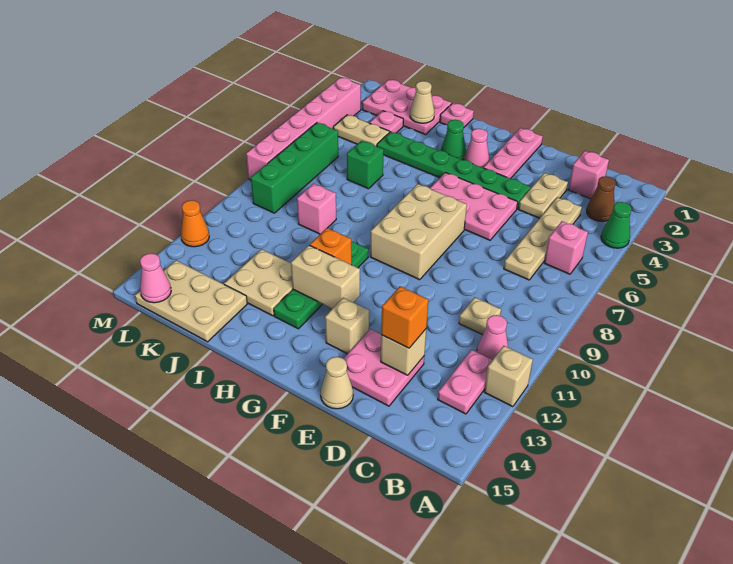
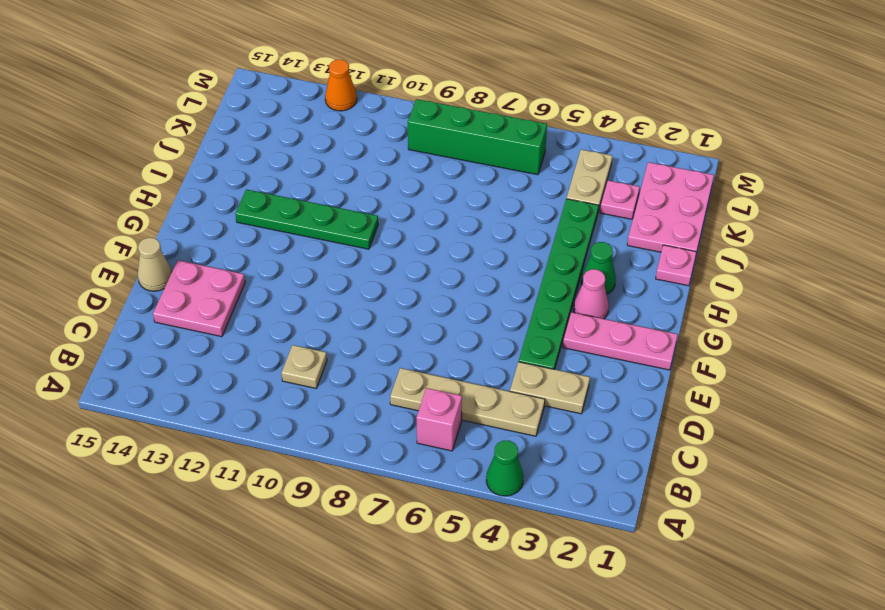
none -> tan brick A12 level 1
none -> brown cone B3 level 1
none -> pink cone B11 level 1
none -> pink plate B12:B13 level 1

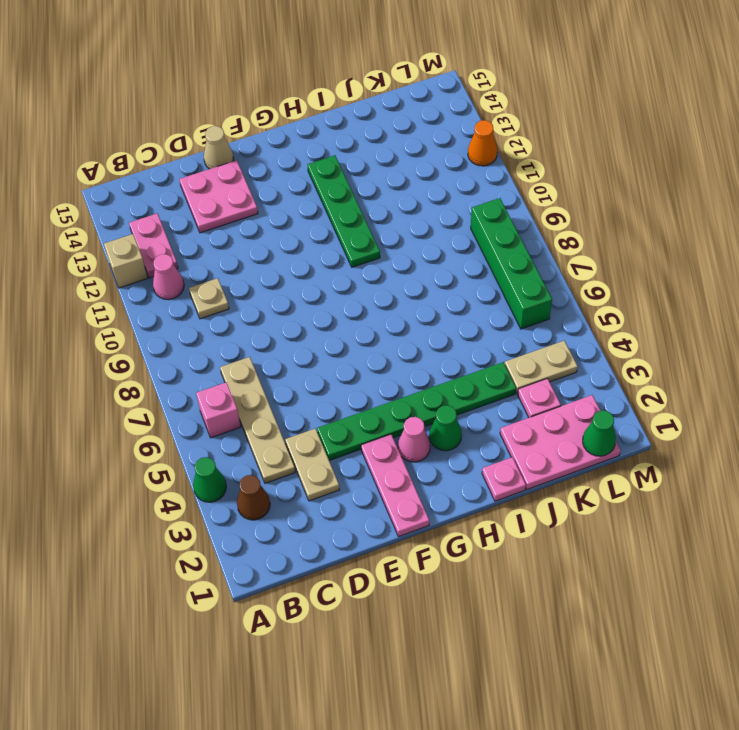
green cone L1 level 2 -> none
none -> pink brick C2 level 1
none -> pink plate E5:G6 level 1
none -> tan brick F7:G9 level 1
none -> tan brick F13 level 1

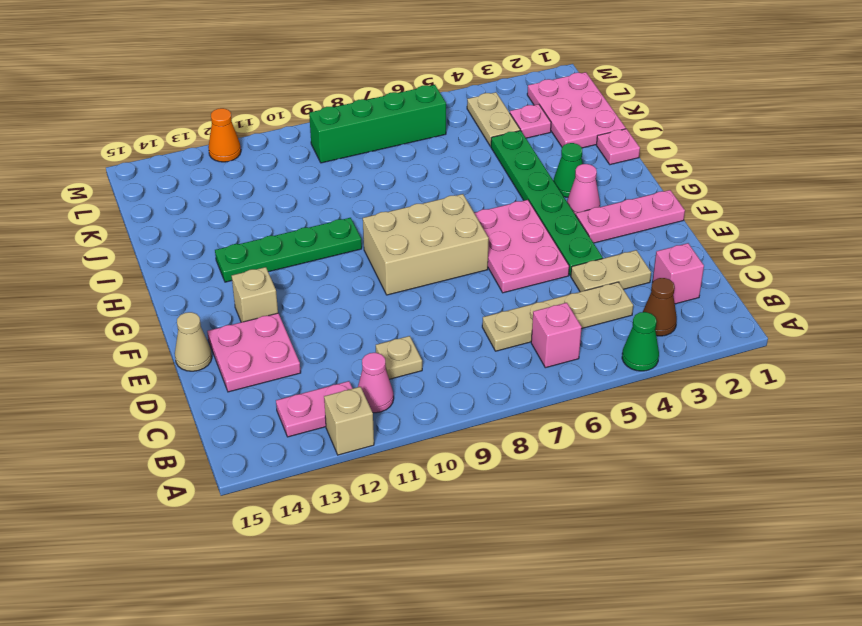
none -> tan plate I12:J13 level 1
none -> green brick J6 level 1
none -> pink brick J9 level 1
none -> tan plate J14:L15 level 1

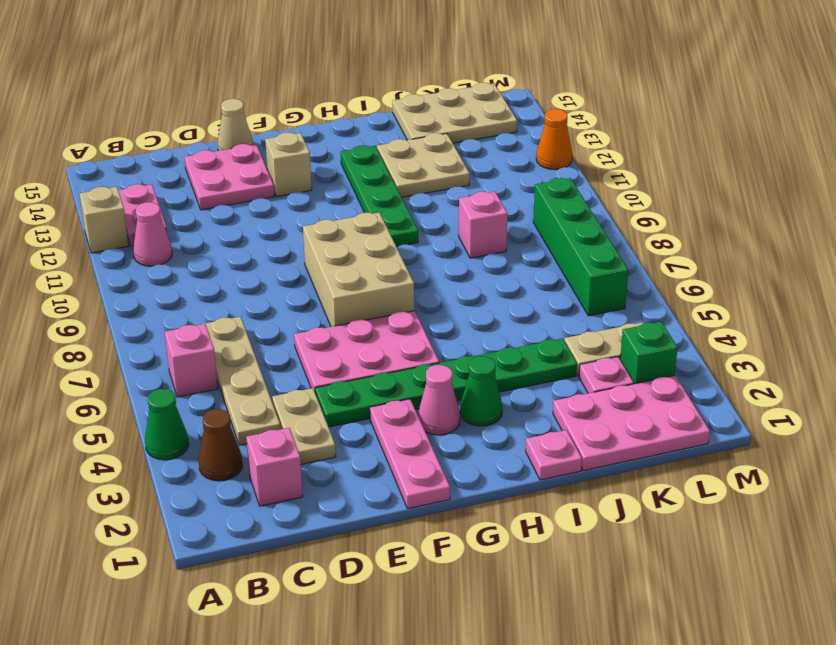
green brick L3 level 1 -> green brick J6 level 1
none -> tan plate C10 level 1
none -> pink brick M3:M8 level 1
none -> tan brick D13 level 2
none -> tan brick G12:H12 level 2

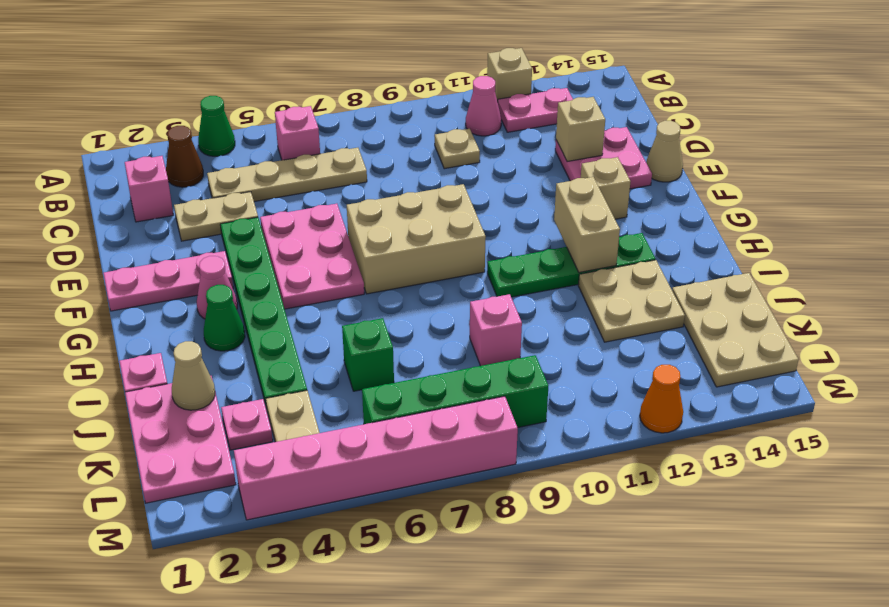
none -> orange brick H11 level 2
none -> pink cone L15 level 2
none -> orange brick D13 level 3

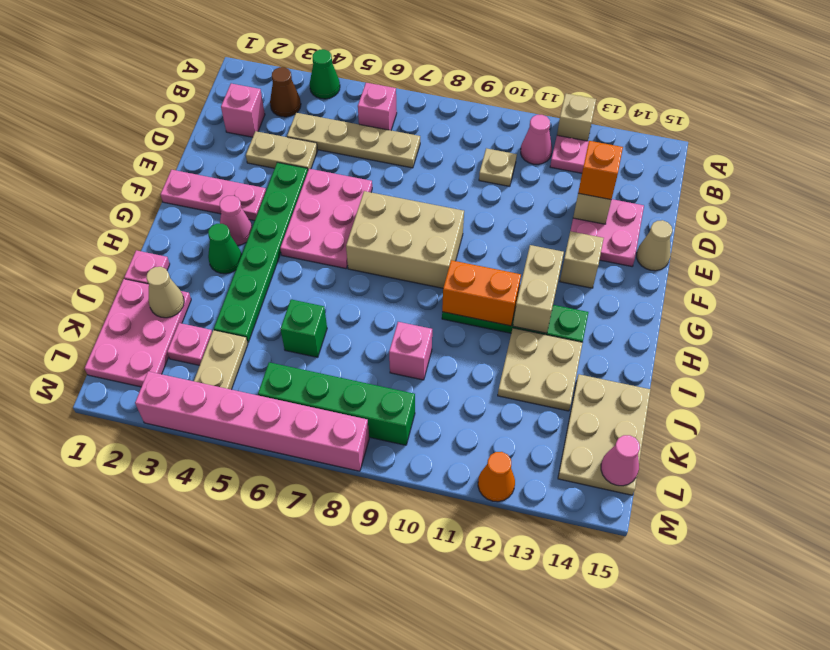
orange brick H10:H11 level 2 -> orange brick H11 level 2

